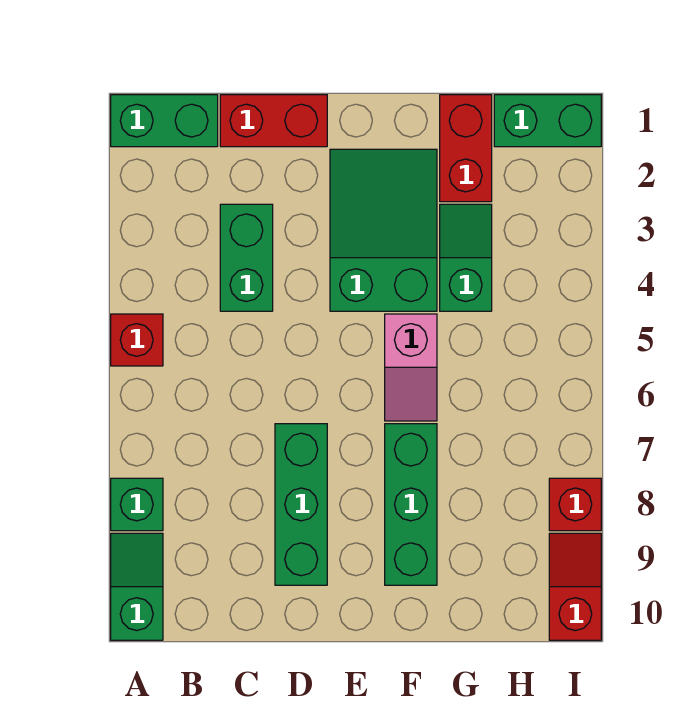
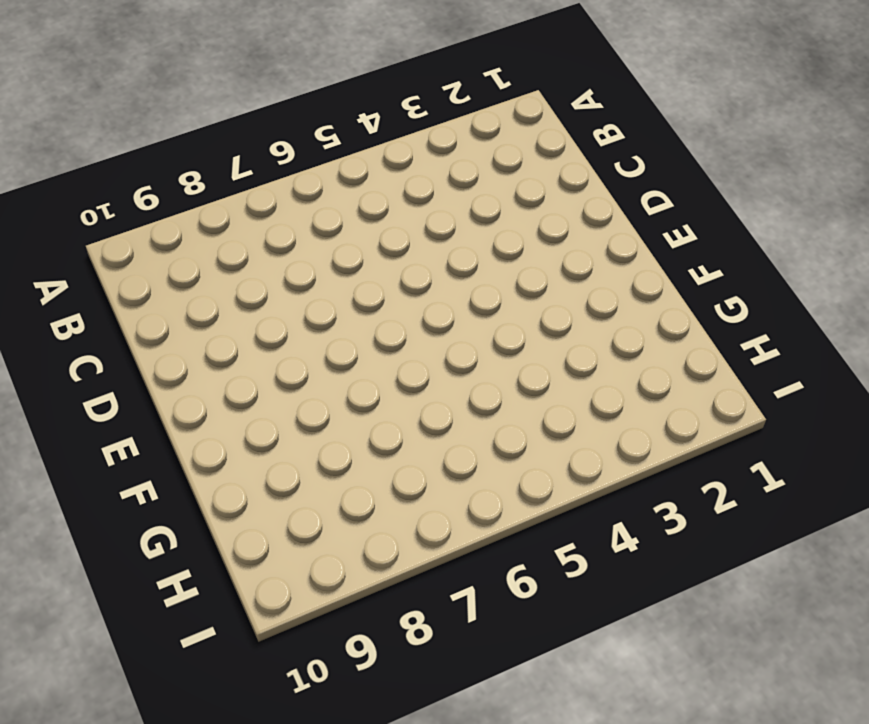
none -> green brick A1:B1 level 1
none -> red brick A5 level 1
none -> green brick A8 level 1

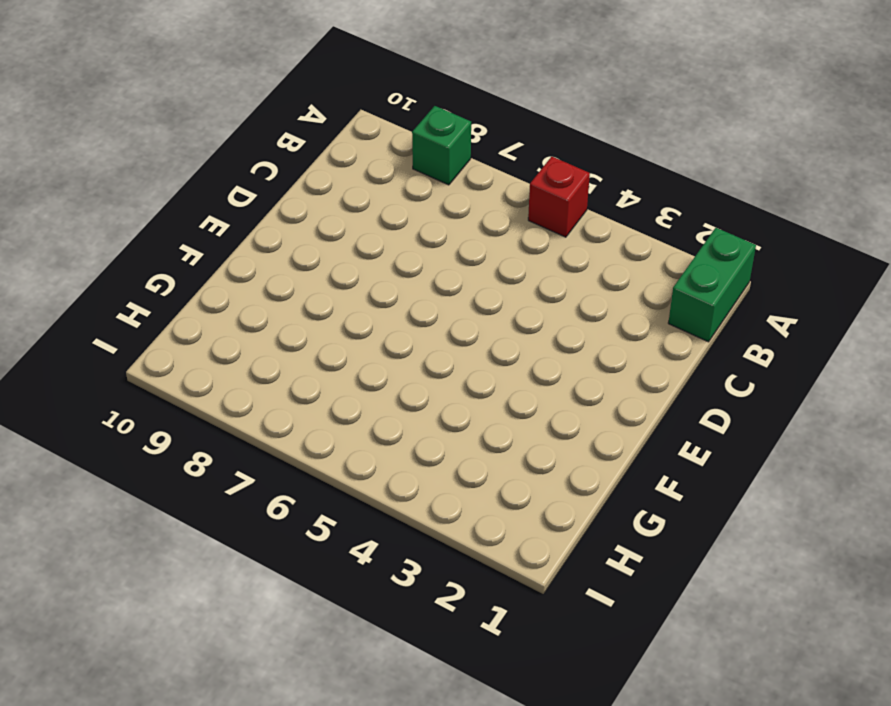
none -> green slope A9:A10 level 1 top 10
none -> red brick C1:D1 level 1
none -> green brick C3:C4 level 1

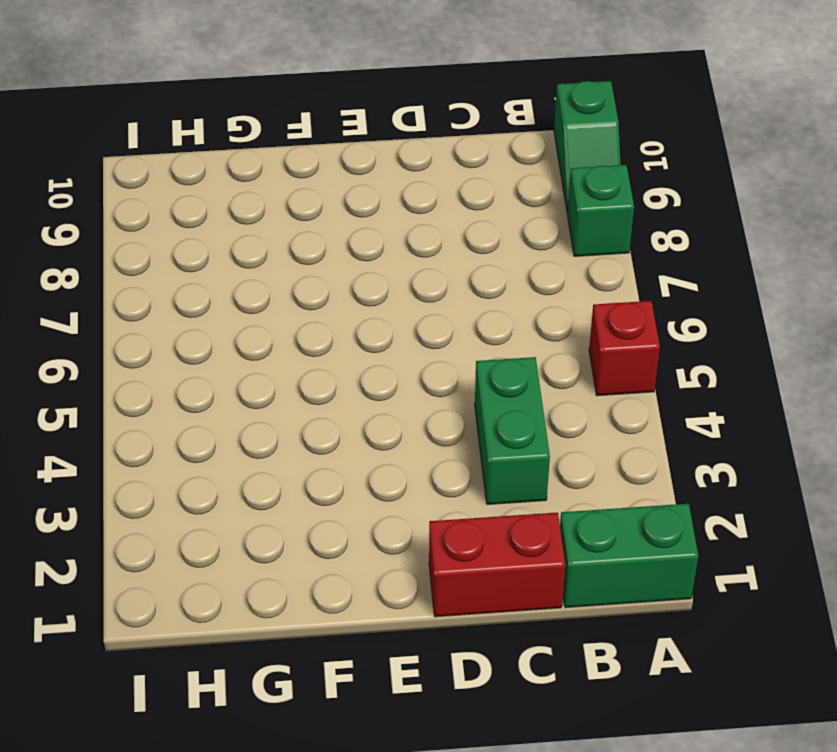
none -> green brick D7:D9 level 1
none -> green slope E2:F4 level 1 top 4
none -> pink slope F5:F6 level 1 top 5

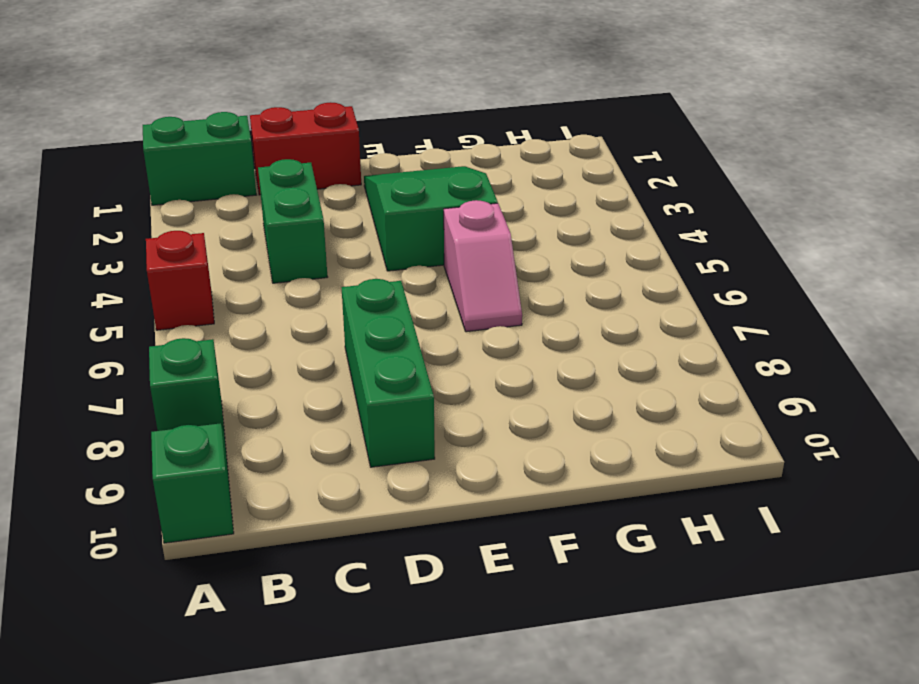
none -> green brick F7:F9 level 1
none -> red brick G1:G2 level 1
none -> green slope G3:G4 level 1 top 4

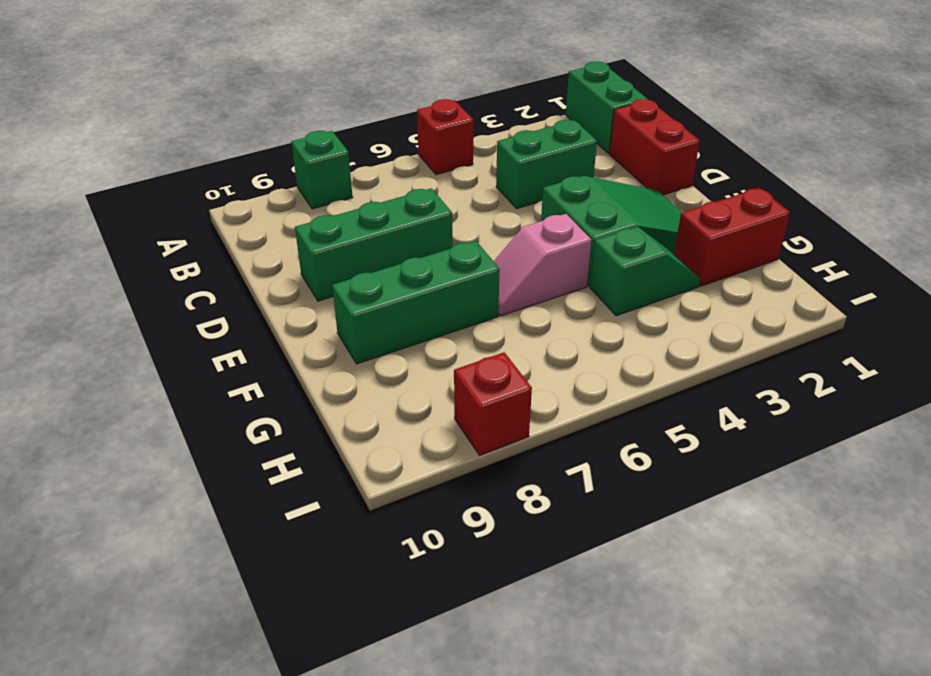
none -> green slope A9:A10 level 1 top 10
none -> green brick H1:I1 level 1
none -> red slope I9:I10 level 1 top 10

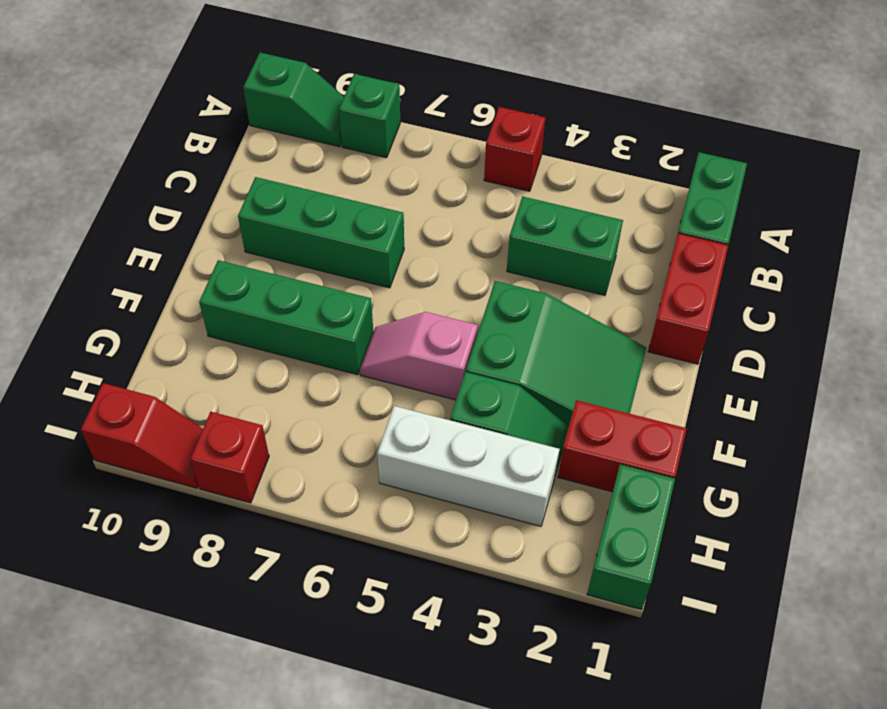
white brick H3:H5 level 1 -> none

